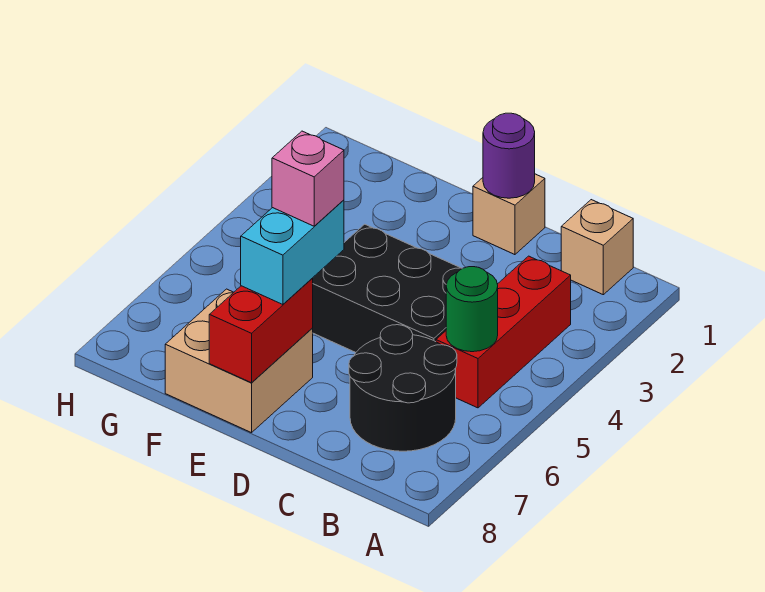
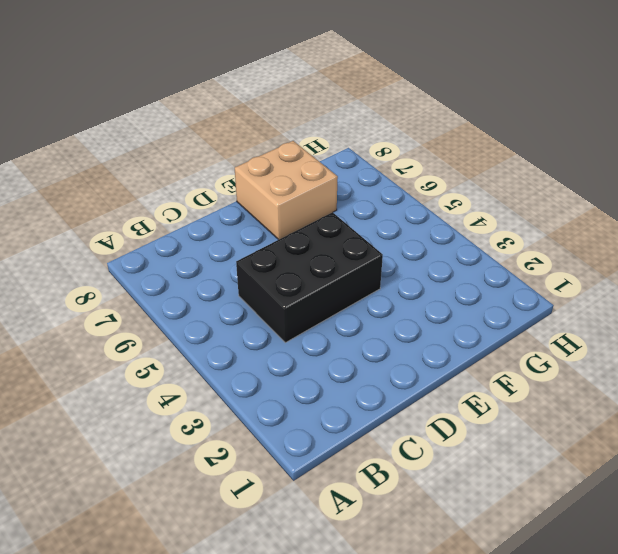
none -> tan brick B1 level 1
none -> red brick B3:B5 level 1

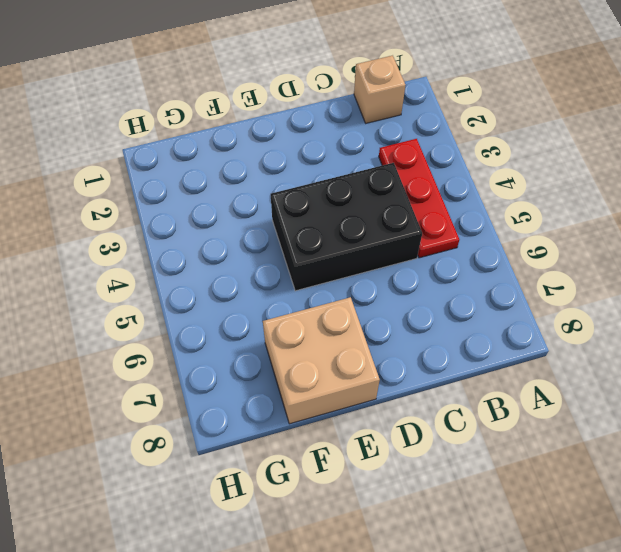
red plate B3:B5 level 1 -> red brick B3:B5 level 1
none -> black round brick B6:C7 level 1
none -> tan brick D1 level 1

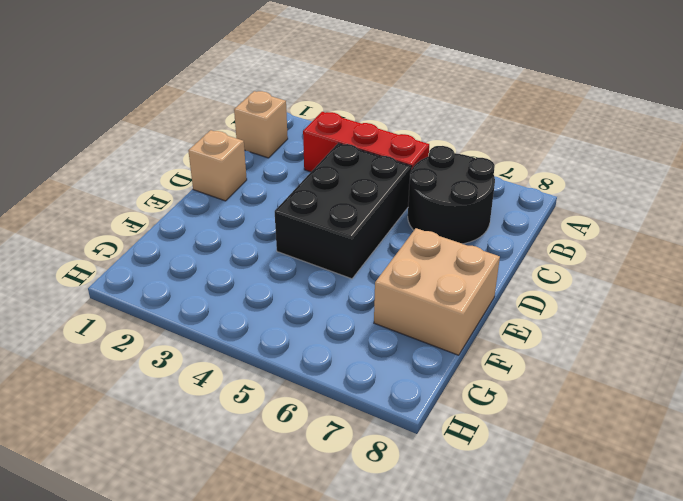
none -> green round brick B5 level 2
none -> purple round brick D1 level 2

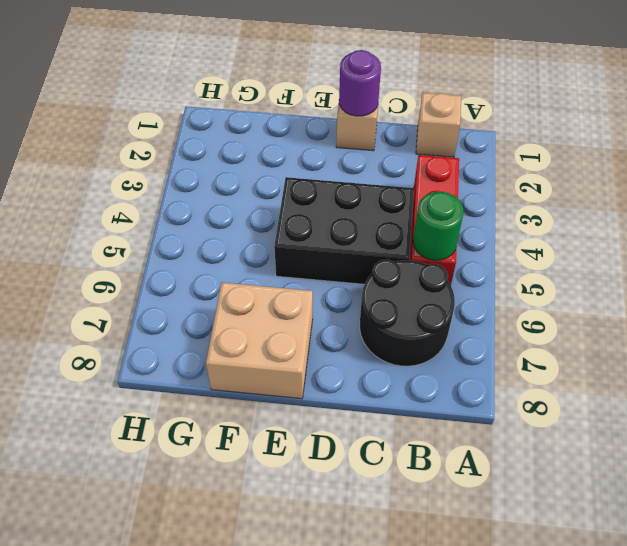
none -> red brick E7:E8 level 2
none -> cyan brick E6:E7 level 3

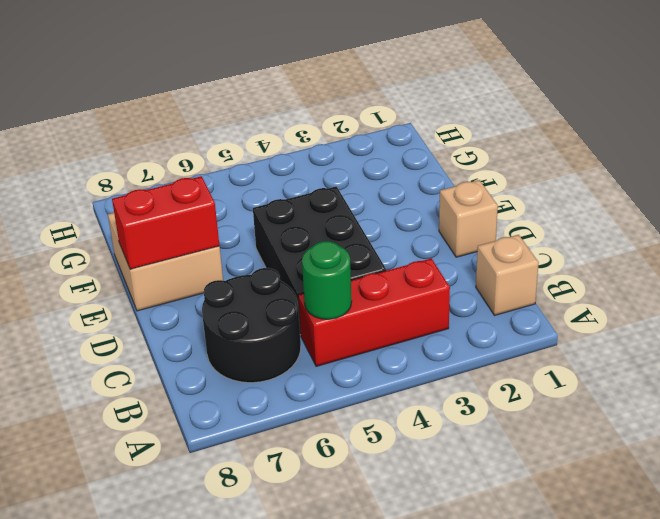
none -> purple round brick D1 level 2
none -> cyan brick E6:E7 level 3

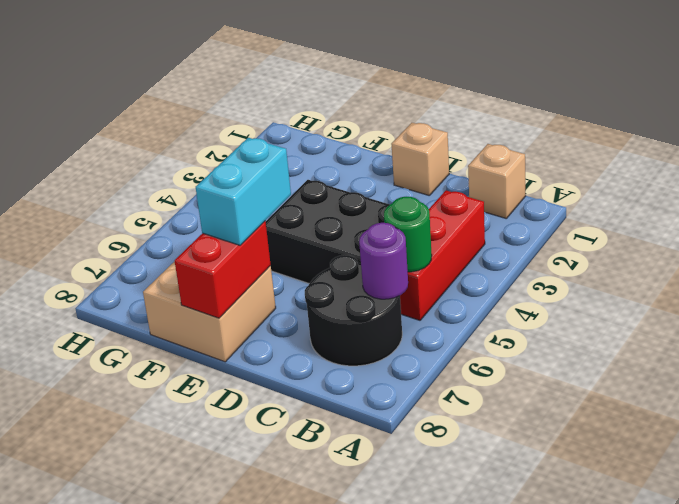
purple round brick B6 level 2 -> purple round brick D1 level 2
none -> pink brick E6 level 4

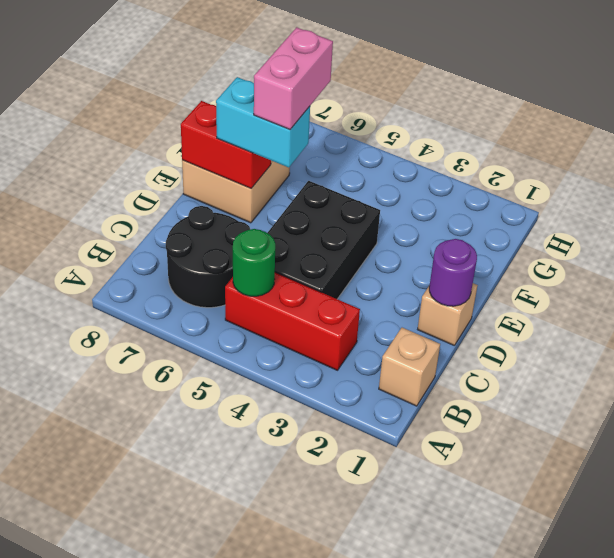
pink brick E6:F6 level 4 -> pink brick E6 level 4

